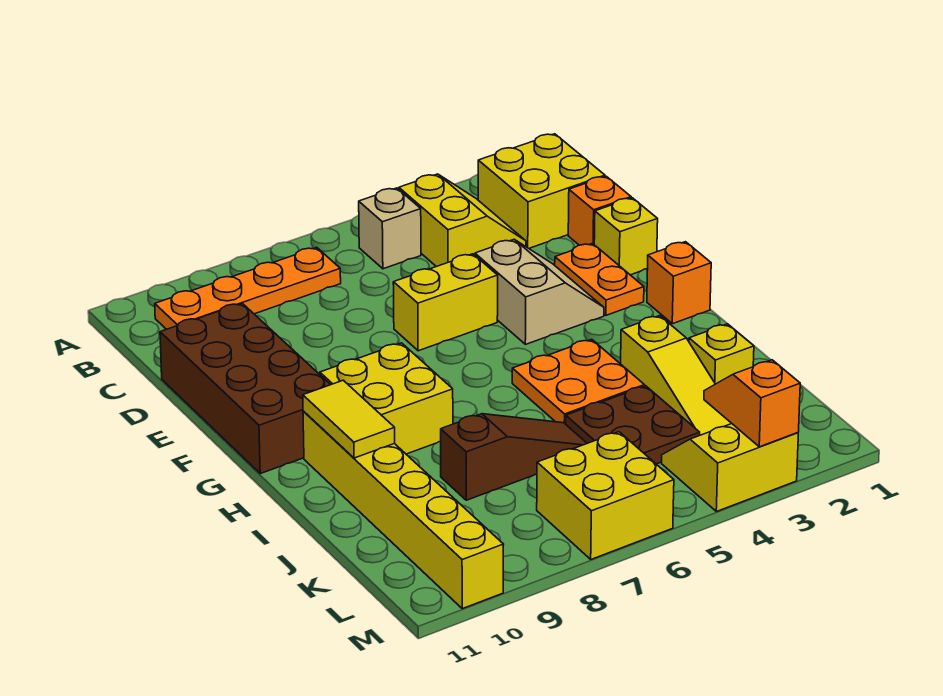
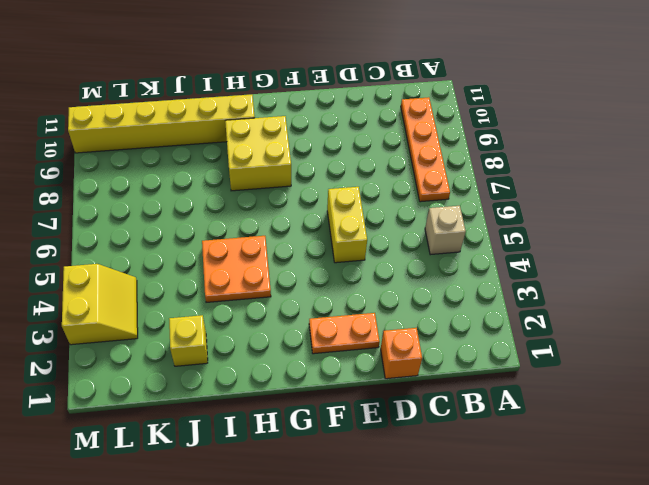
none -> yellow brick B1:C2 level 1
none -> yellow slope B3:C4 level 1 top 4
none -> brown brick D10:G11 level 1

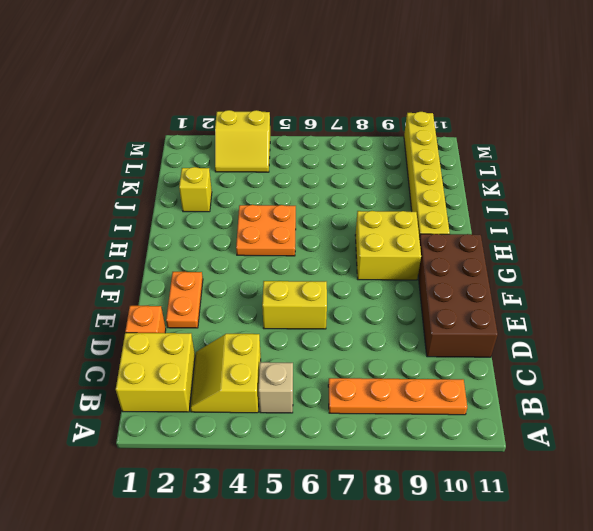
none -> yellow brick E1 level 1
none -> tan slope E3:F4 level 1 top 4
none -> orange brick G1 level 1

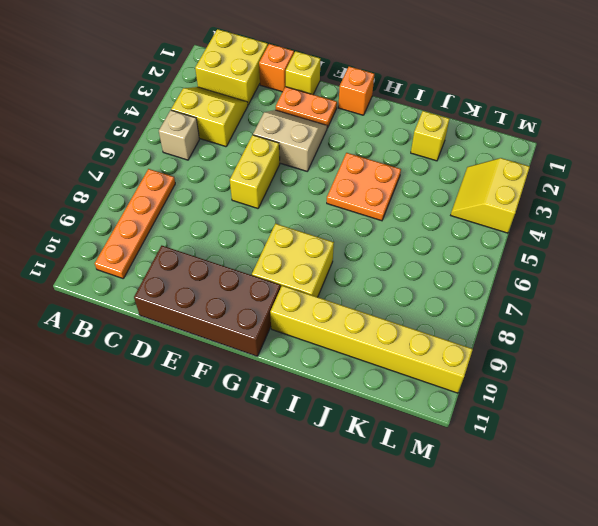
none -> yellow slope I3:K3 level 1 top I
none -> brown plate J4:K5 level 1
none -> brown slope J6:J8 level 1 top 8

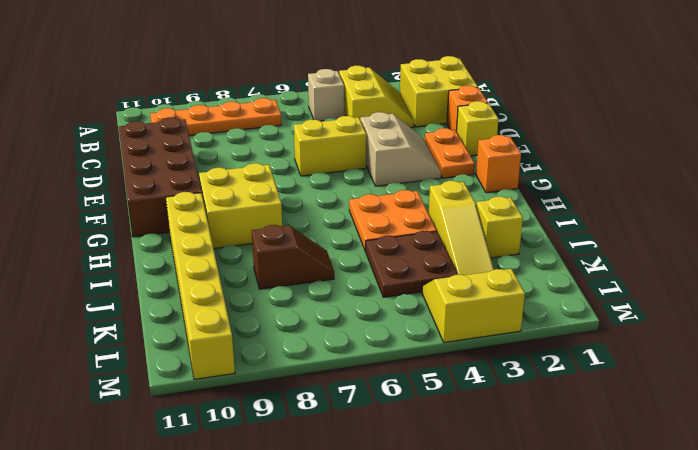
brown slope J7:J8 level 1 top 8 -> brown slope J6:J8 level 1 top 8
none -> yellow brick L6:M7 level 1
none -> yellow tile H10:I10 level 2
none -> orange slope L3:M3 level 2 top M

